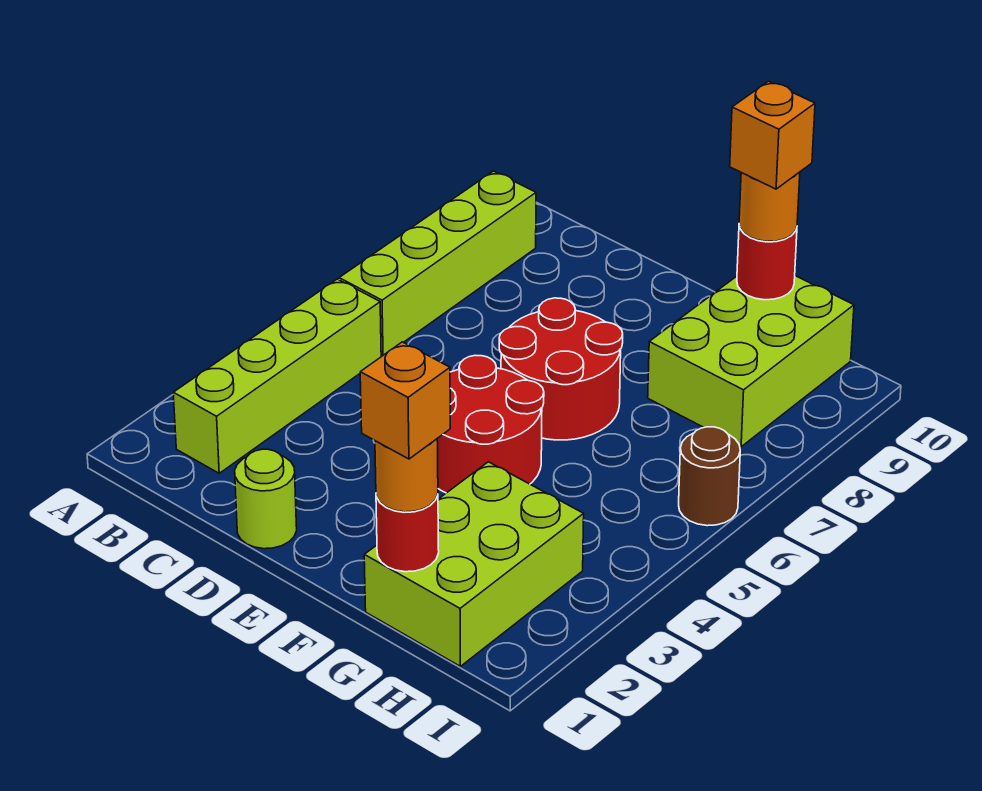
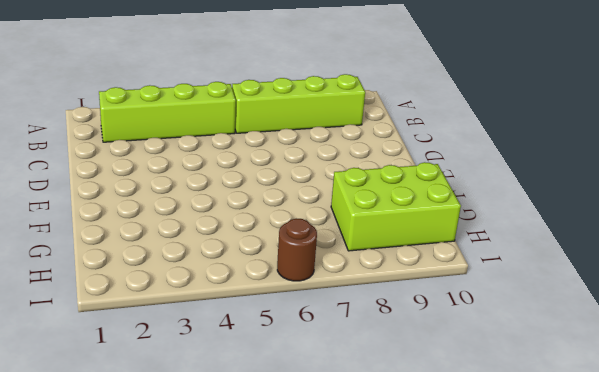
none -> lime round brick D1 level 1
none -> red round brick E4:F5 level 1
none -> red round brick E6:F7 level 1

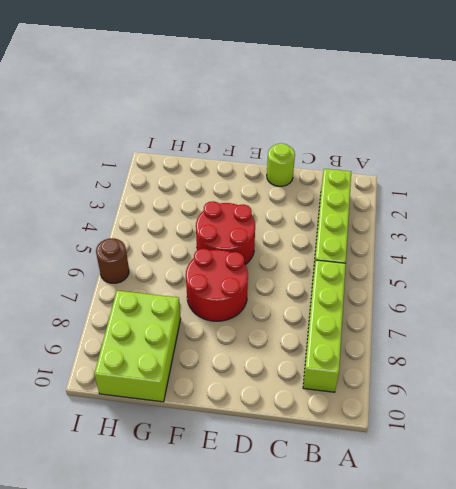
none -> lime brick G1:H3 level 1
none -> red round brick G1 level 2
none -> red round brick G10 level 2

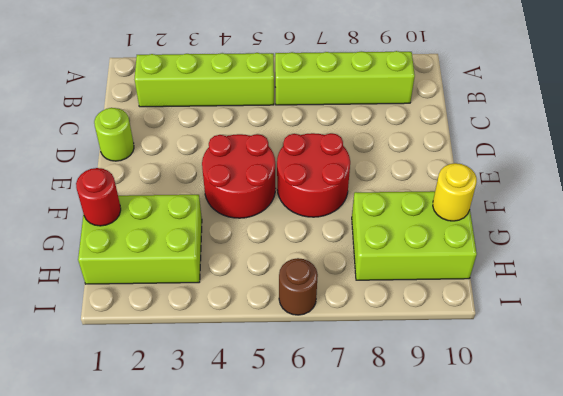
yellow round brick G10 level 2 -> red round brick G10 level 2
none -> orange round brick G1 level 3
none -> orange round brick G10 level 3
none -> orange brick G1 level 4

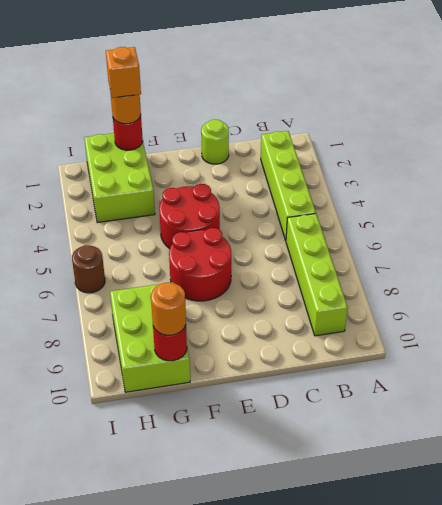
none -> orange brick G10 level 4

